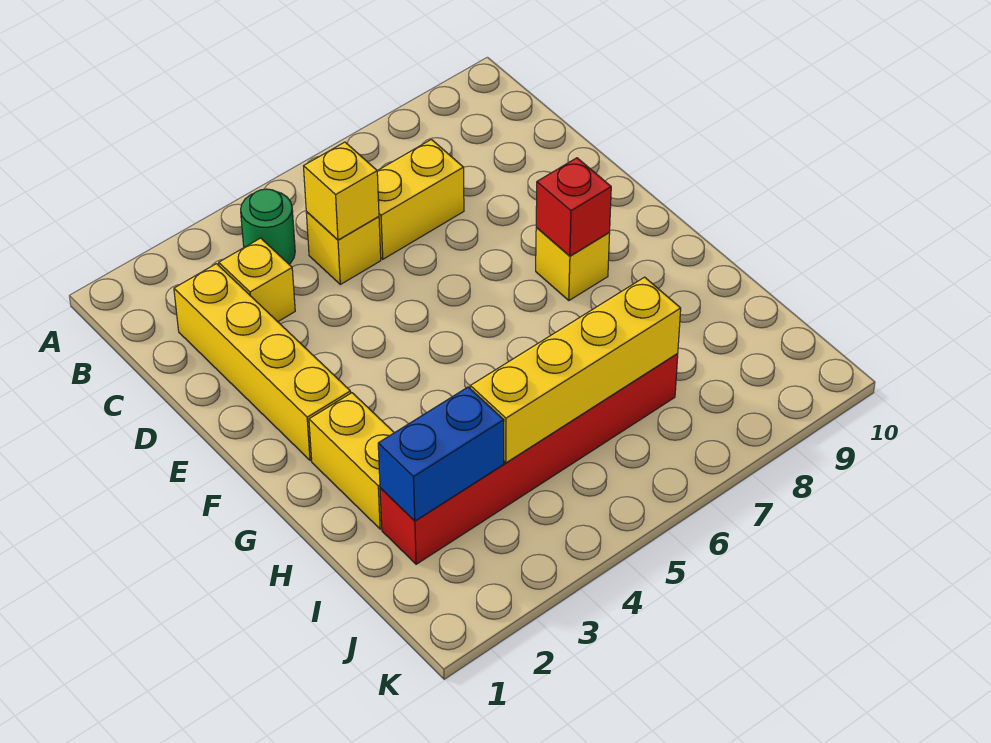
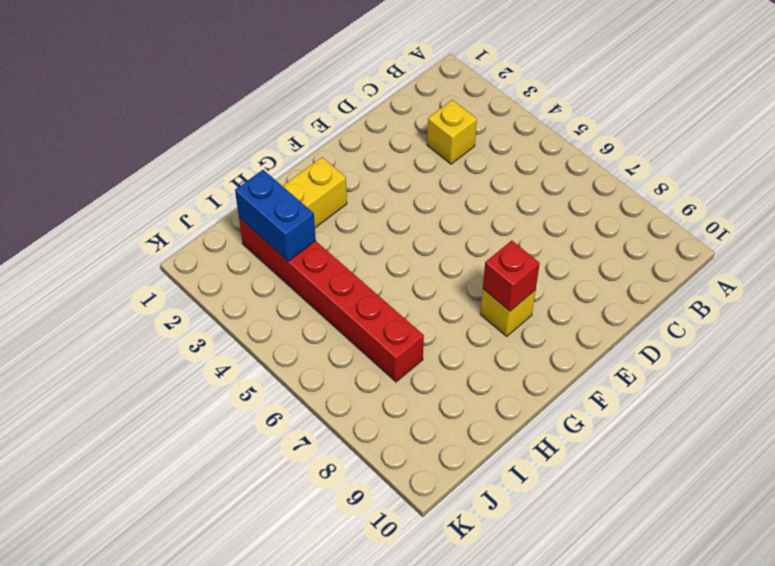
none -> green round brick B4 level 1
none -> yellow brick C2:F2 level 1
none -> yellow brick C5 level 1

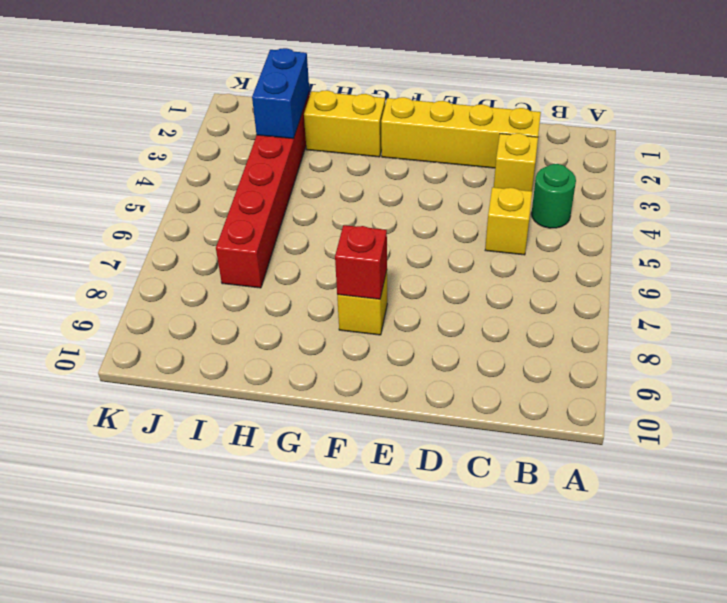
none -> yellow brick C6:C7 level 1
none -> yellow brick C5 level 2
none -> yellow brick I4:I7 level 2

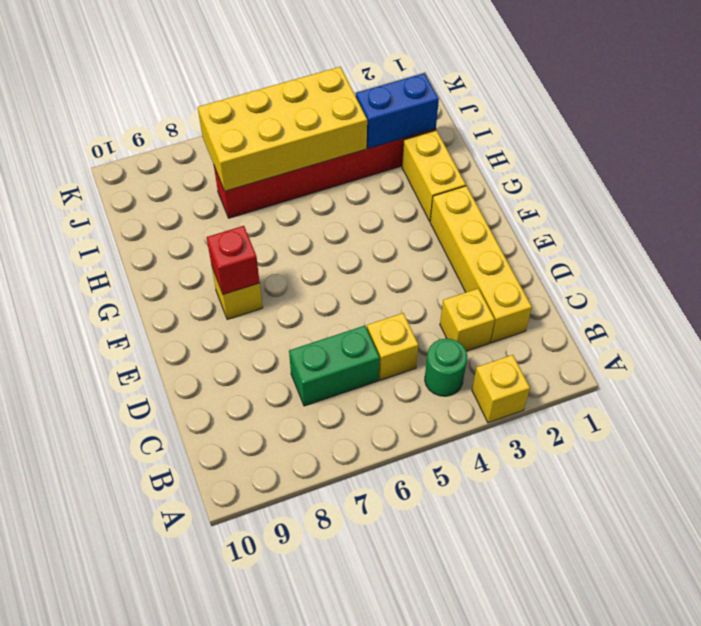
yellow brick A3 level 1 -> yellow brick C5 level 2
green brick C6:C7 level 1 -> yellow brick C6:C7 level 1
yellow brick I4:J7 level 2 -> yellow brick I4:I7 level 2

